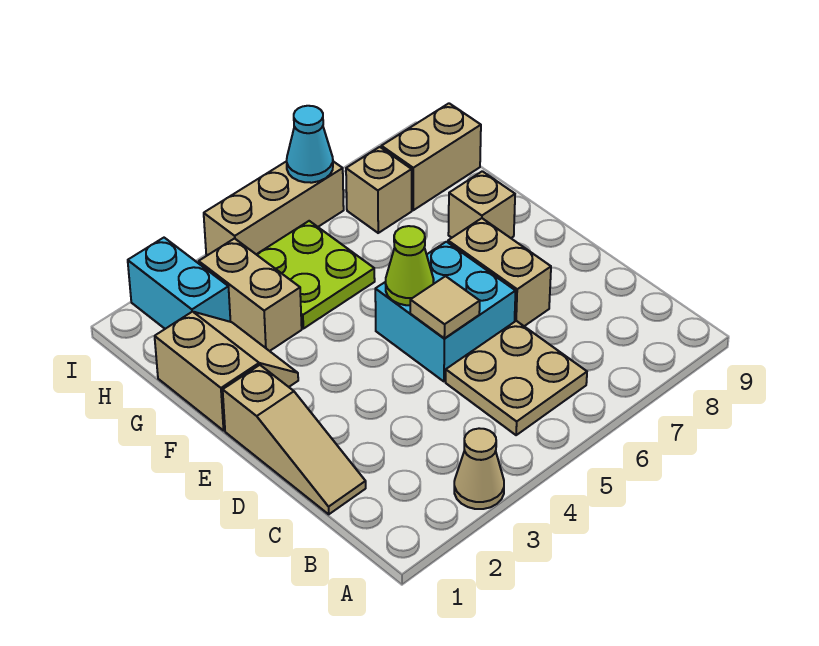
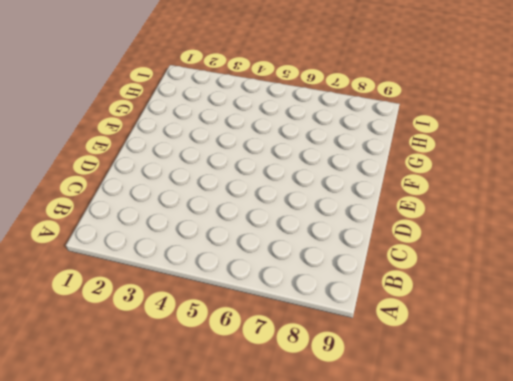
none -> tan cone A3 level 1
none -> tan plate B5:C6 level 1
none -> tan slope C1:E1 level 1 top E

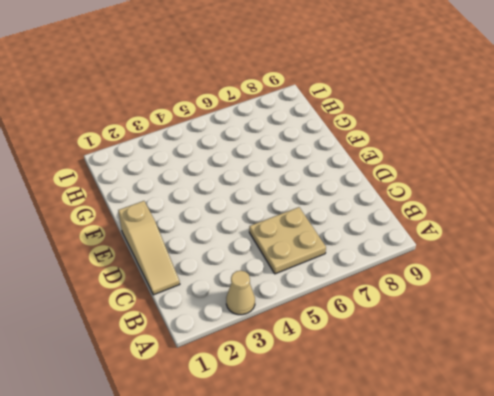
none -> cyan brick D5:E6 level 1
none -> tan brick D7:E7 level 1
none -> tan slope F1:G2 level 1 top 1

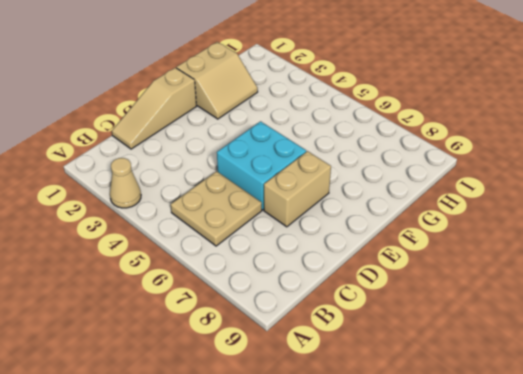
none -> tan brick F8 level 1
none -> tan brick G3:H3 level 1
none -> lime plate G4:H5 level 1

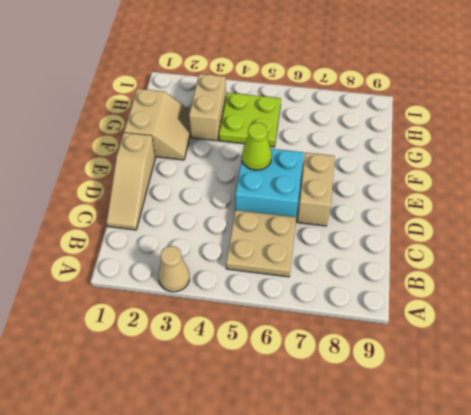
none -> tan brick F8 level 1
none -> cyan brick H2:I2 level 1
none -> tan brick H7 level 1

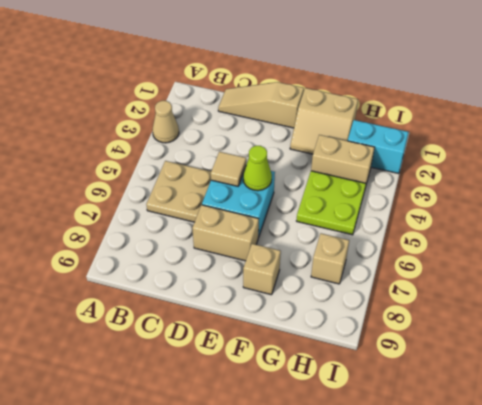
none -> tan brick H8:H9 level 1
none -> tan brick I4:I6 level 1
none -> cyan cone I6 level 2

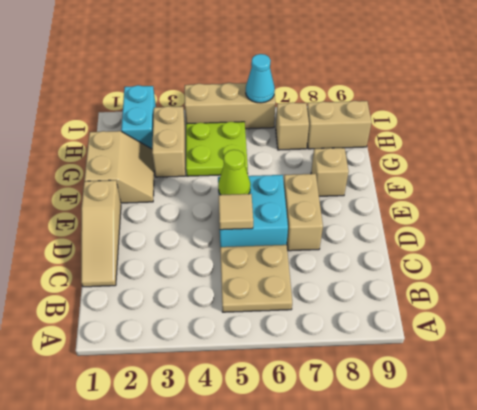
none -> tan cone A3 level 1

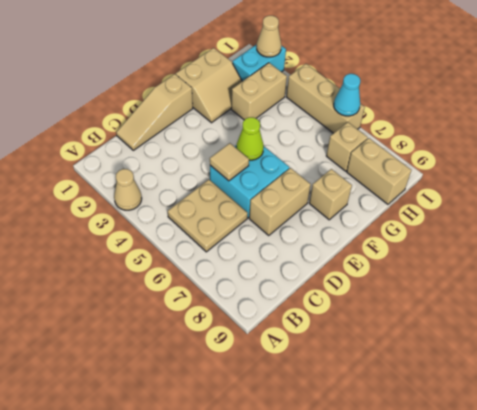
tan cone I2 level 2 -> none
none -> lime plate G4:H5 level 1

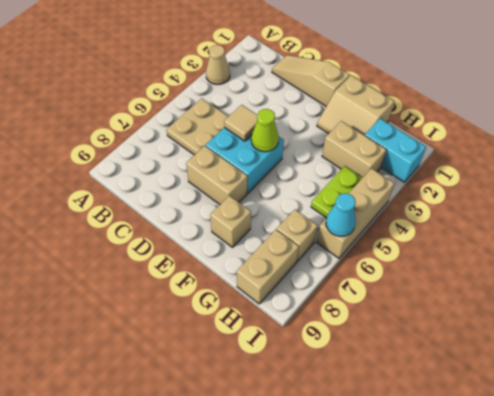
lime plate H4:H5 level 1 -> lime plate G4:H5 level 1

